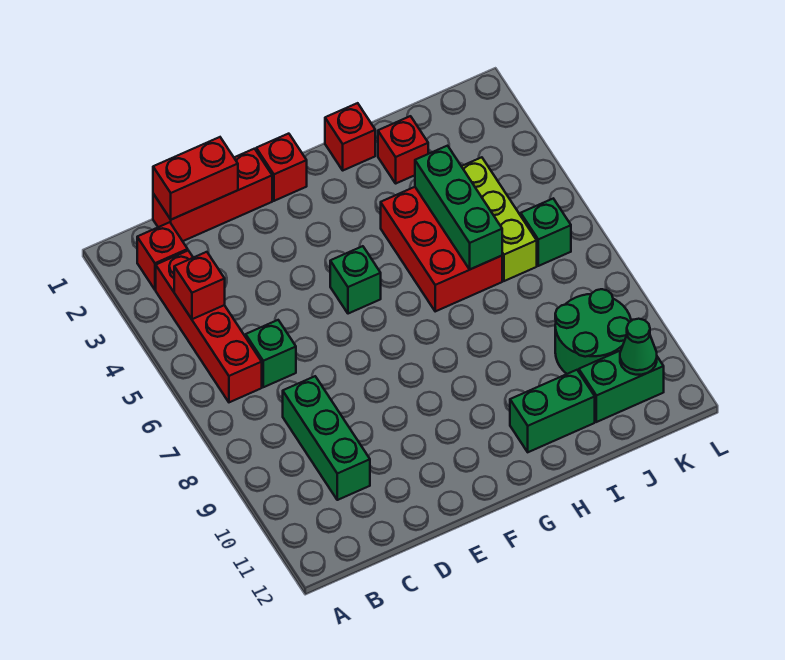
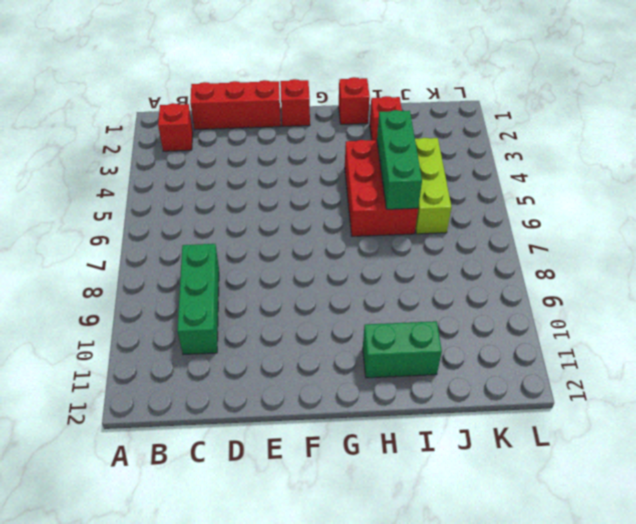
none -> red brick B3:B6 level 1
none -> green brick C6 level 1
none -> green brick F5 level 1

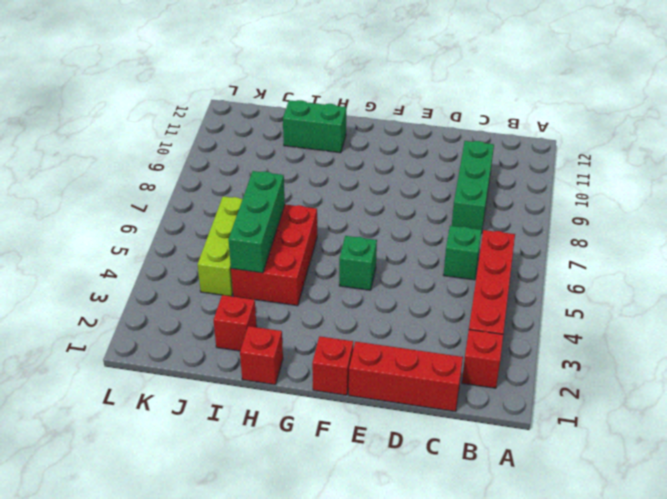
none -> green round brick J9:K10 level 1
none -> green brick J11:K11 level 1
none -> green brick K6 level 1

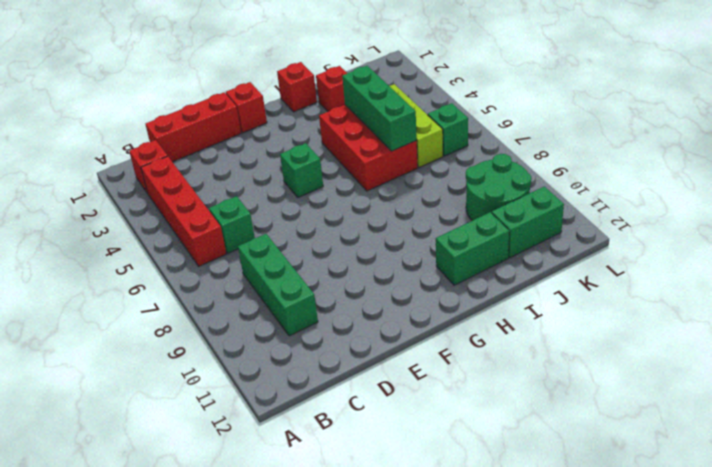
none -> red brick B4 level 2
none -> red brick C1:D1 level 2
none -> green cone K11 level 2

